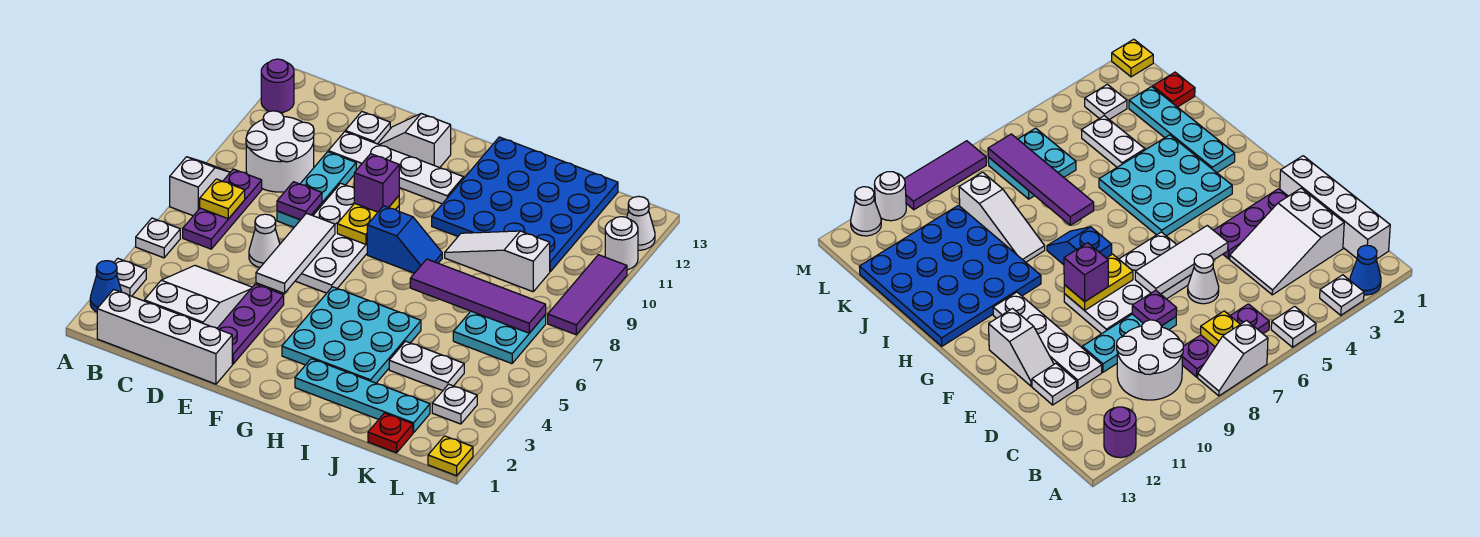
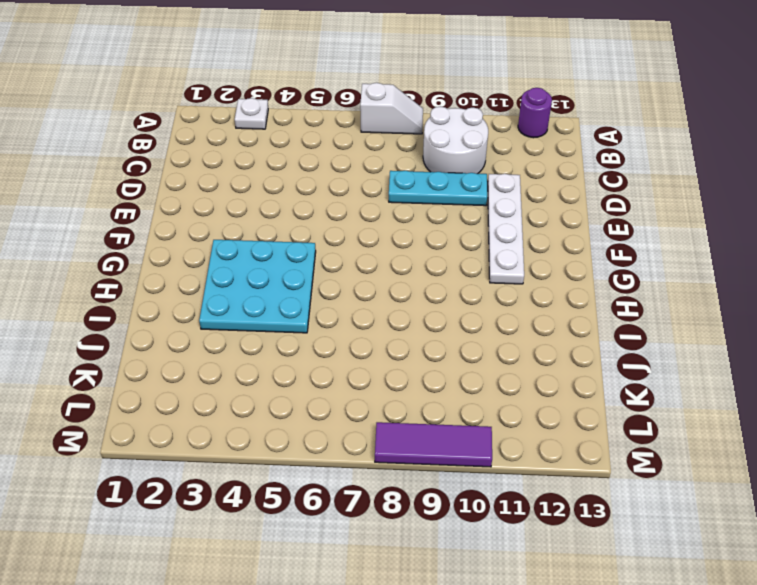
none -> blue cone A2 level 1
none -> white plate A5 level 1
none -> white brick B1:E1 level 1
none -> purple plate B6:B8 level 1

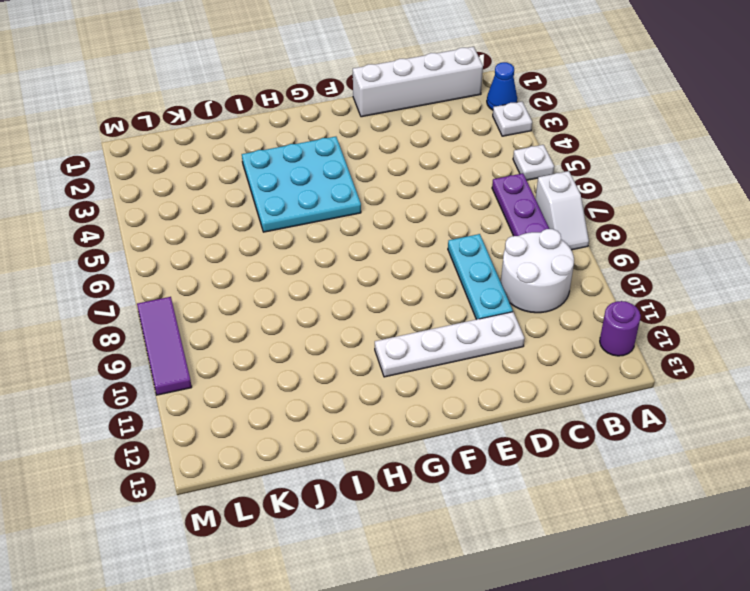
none -> white slope C2:D4 level 1 top 2
none -> white cone D6 level 1
none -> white plate D12 level 1
none -> purple plate E2:E4 level 1

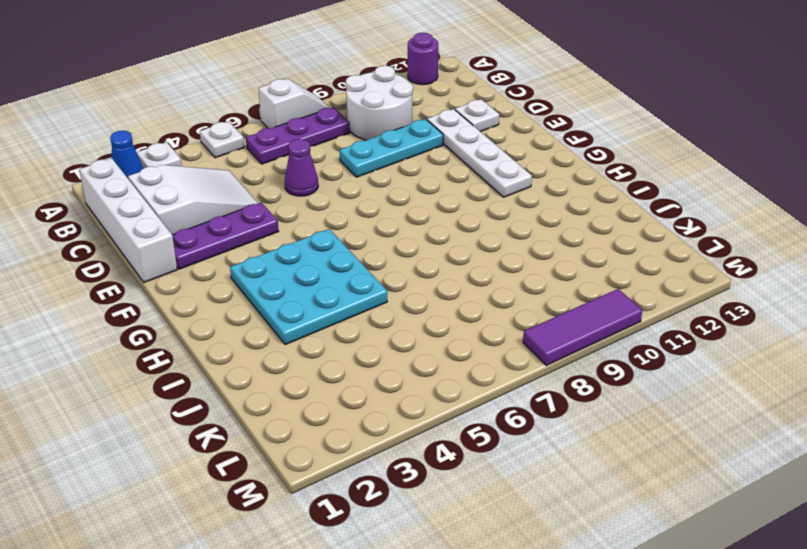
purple cone D6 level 1 -> white cone D6 level 1
none -> white plate E6:F9 level 1
none -> white slope E12:F12 level 1 top F
none -> blue slope G8:H8 level 1 top G
none -> cyan plate H2:K2 level 1

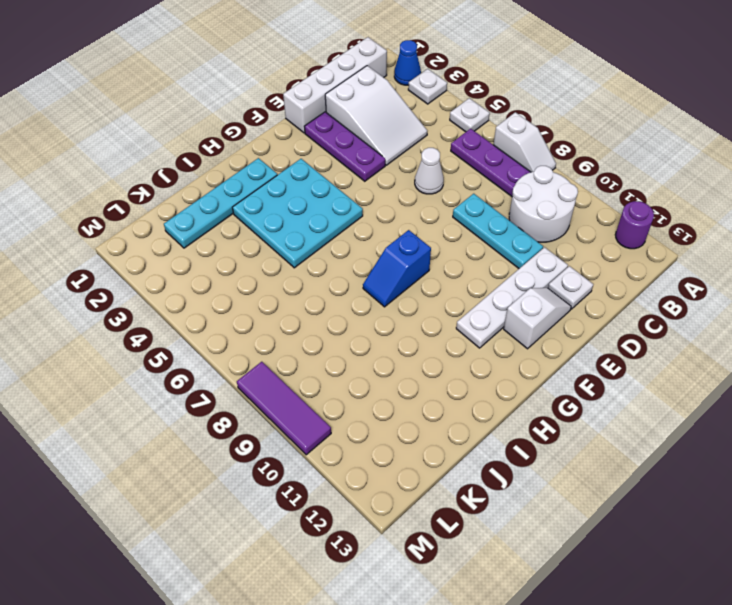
none -> white plate E6:F9 level 1
none -> blue plate H10:K13 level 1
none -> white slope I9:K9 level 1 top K
none -> white plate J4:K4 level 1

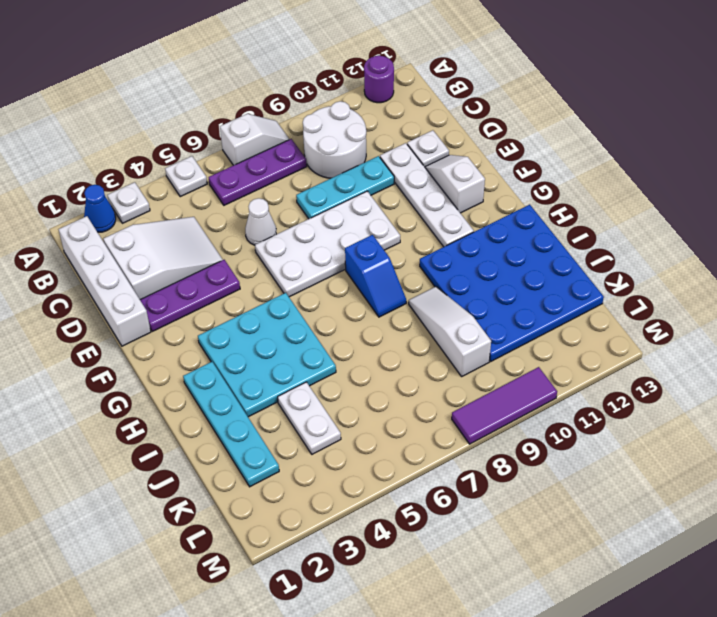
none -> red plate K1 level 1
none -> cyan plate K6:L7 level 1
none -> white plate L3 level 1
none -> yellow plate M1 level 1

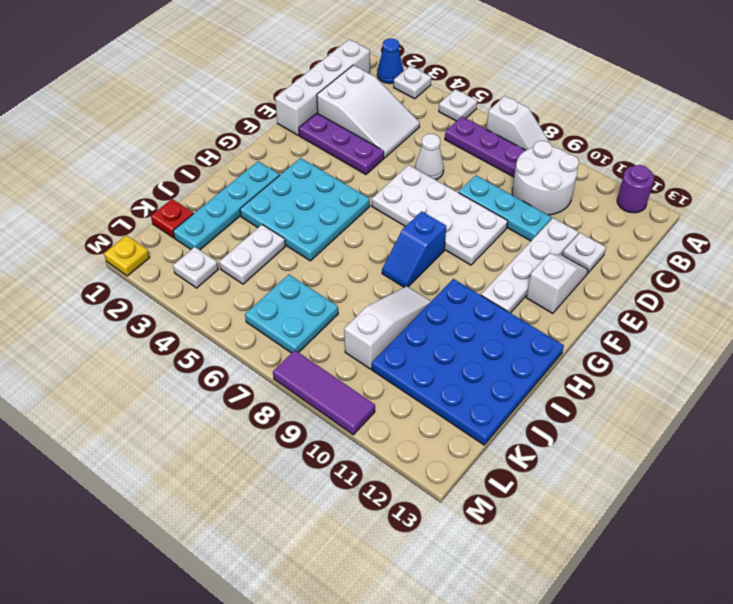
none -> white round brick M11 level 1
none -> white cone M12 level 1
none -> yellow plate B7 level 2
none -> purple plate D8 level 2

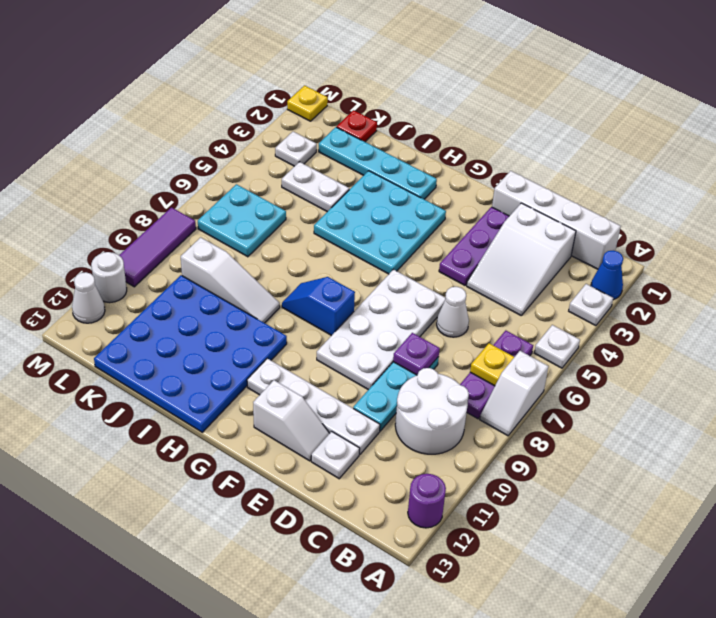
none -> white tile E5:E7 level 2
none -> yellow plate F8:F9 level 2
none -> purple tile I7:L7 level 2
none -> purple brick F9 level 3

